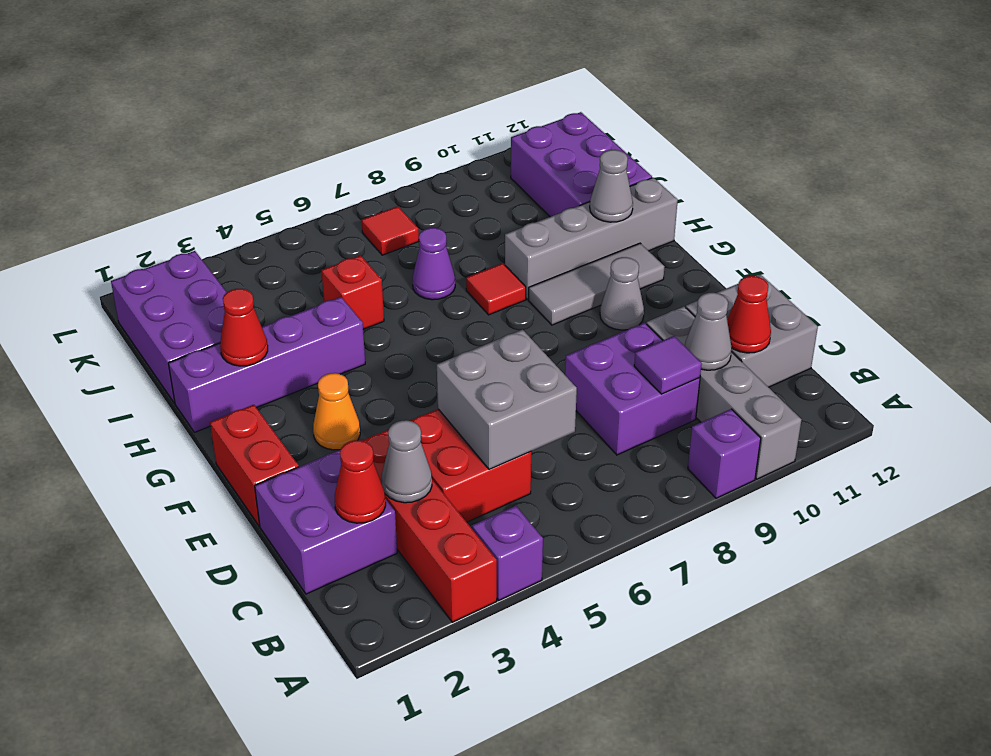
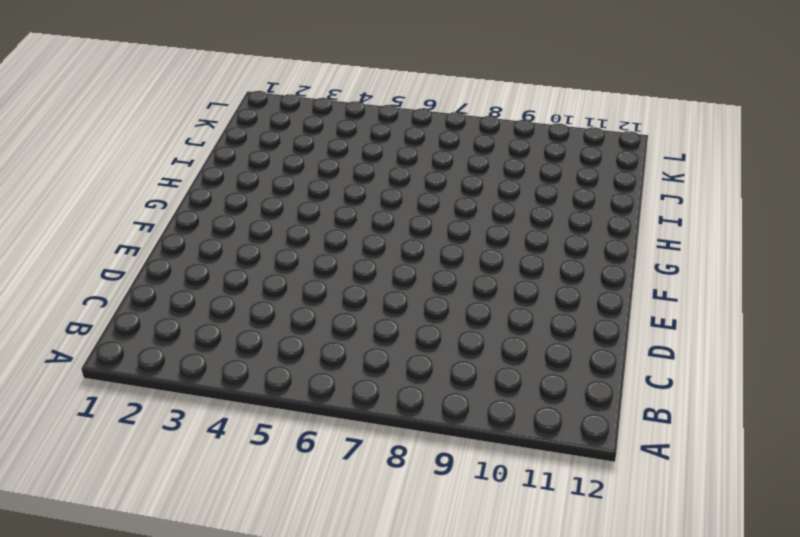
none -> red brick A3:D3 level 1
none -> purple brick A4 level 1
none -> purple brick A9 level 1

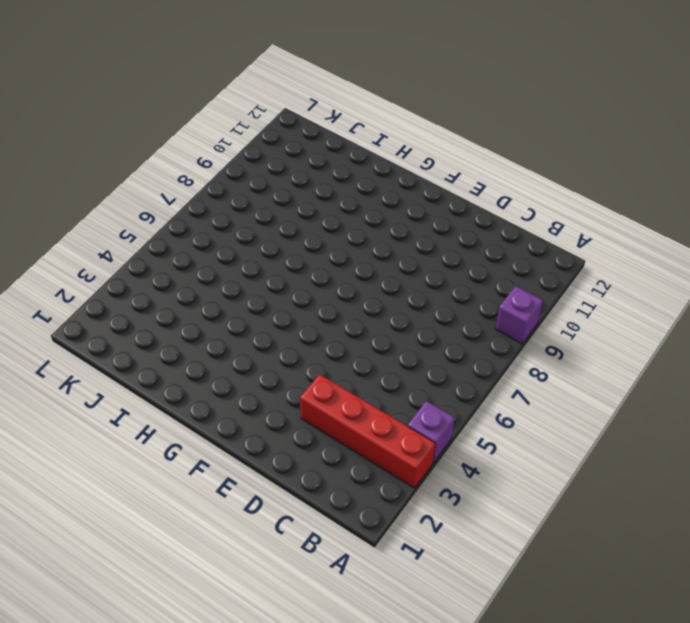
none -> grey brick A10:D10 level 1
none -> purple brick C1:D2 level 1
none -> red brick C4:D5 level 1

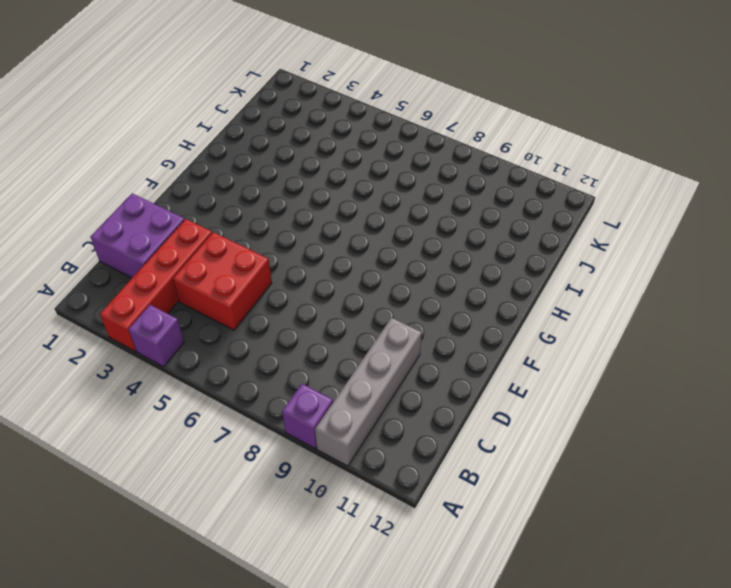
none -> purple brick C8:D9 level 1
none -> grey brick C11:D12 level 1
none -> red brick E1:F1 level 1

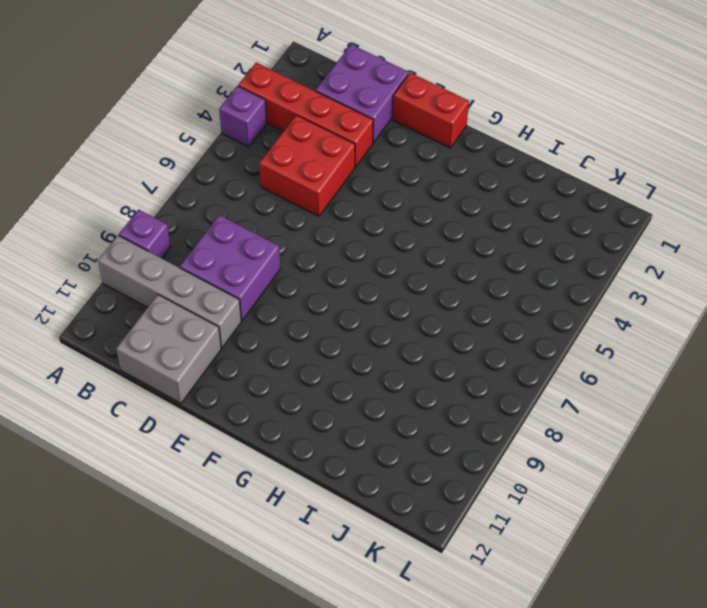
none -> orange cone F3 level 1
none -> grey cone F10 level 1
none -> grey tile G9:G11 level 1

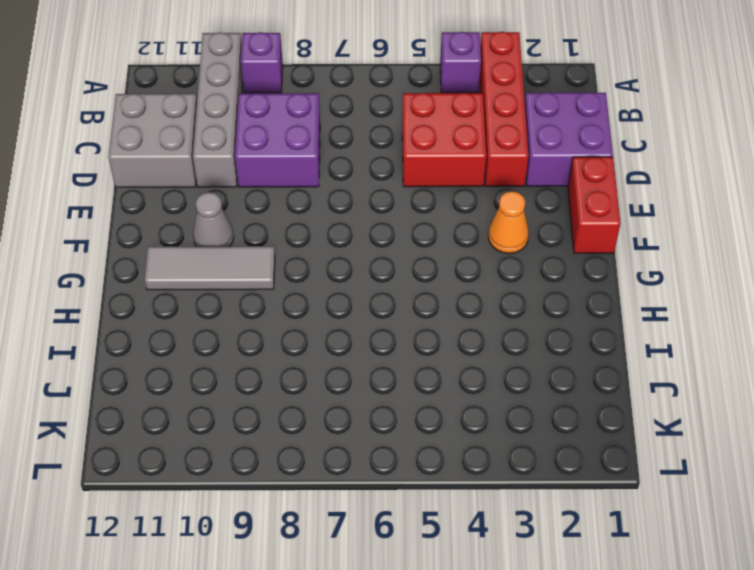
none -> purple brick H1:H4 level 1
none -> red tile H8 level 1
none -> grey brick H9:H12 level 1

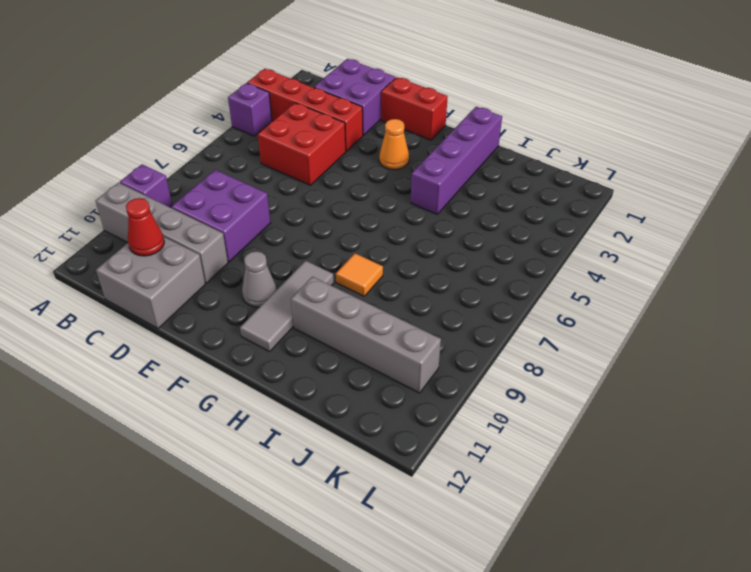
orange tile H8 level 1 -> red tile H8 level 1
grey brick H10:K10 level 1 -> grey brick H9:H12 level 1
none -> purple brick I1:K2 level 1
none -> red brick I5 level 1
none -> purple cone I7 level 1

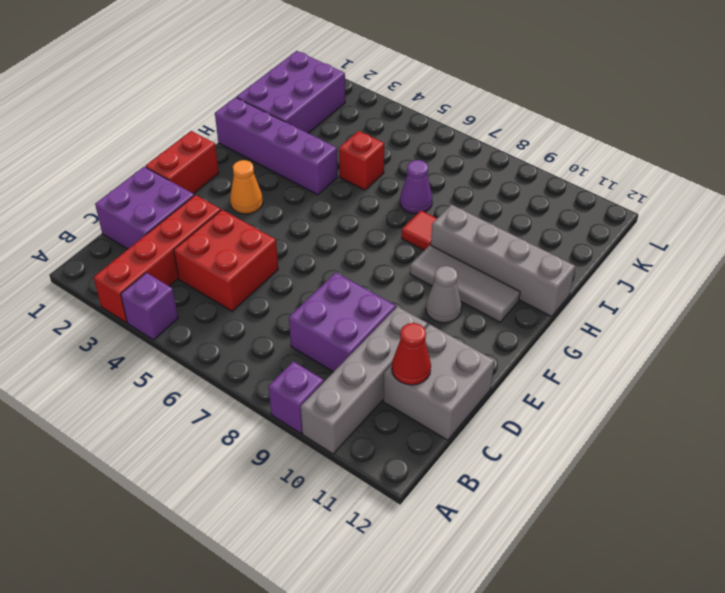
none -> purple brick I11:K12 level 1
none -> red tile K7 level 1
none -> red cone C2 level 2

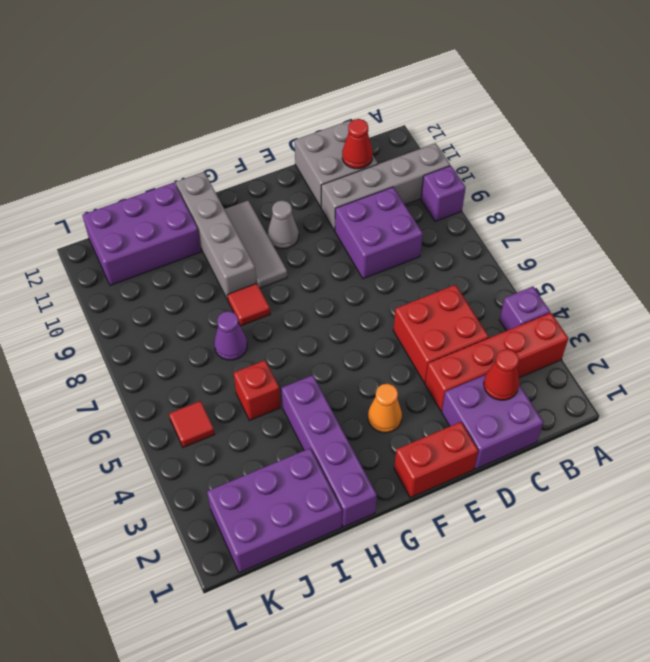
red tile K5 level 1 -> red tile K7 level 1
none -> grey cone C3 level 2
none -> grey brick C5:D6 level 2
none -> purple tile C9 level 2

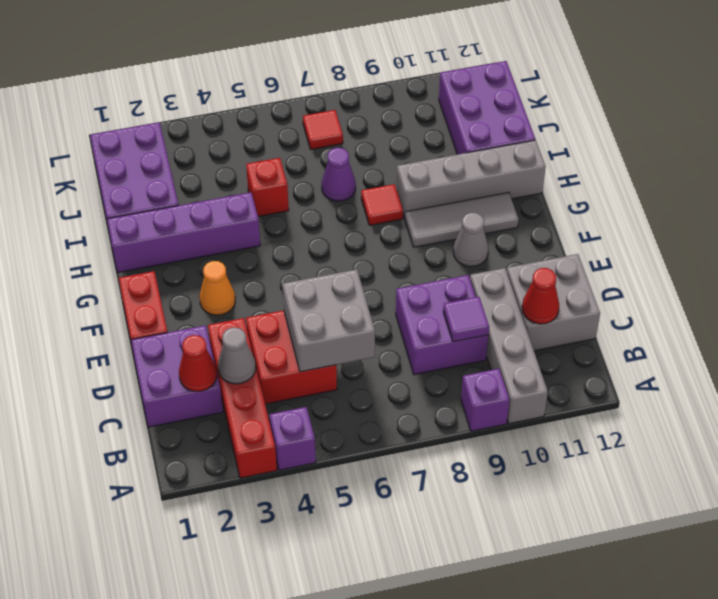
none -> grey cone C10 level 2
none -> red cone H2 level 2
none -> grey cone H11 level 2

